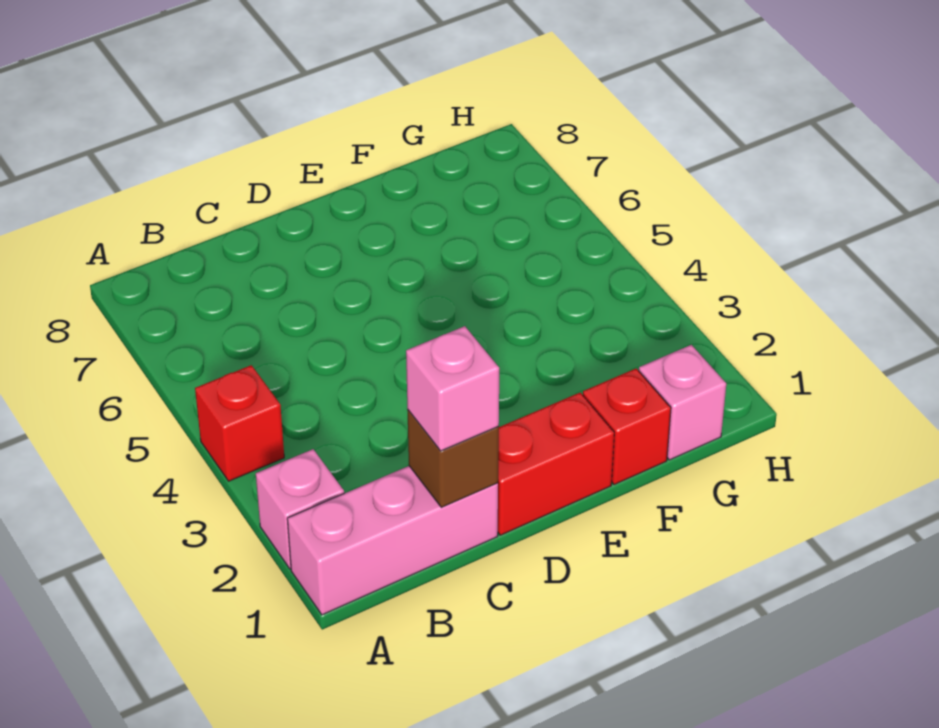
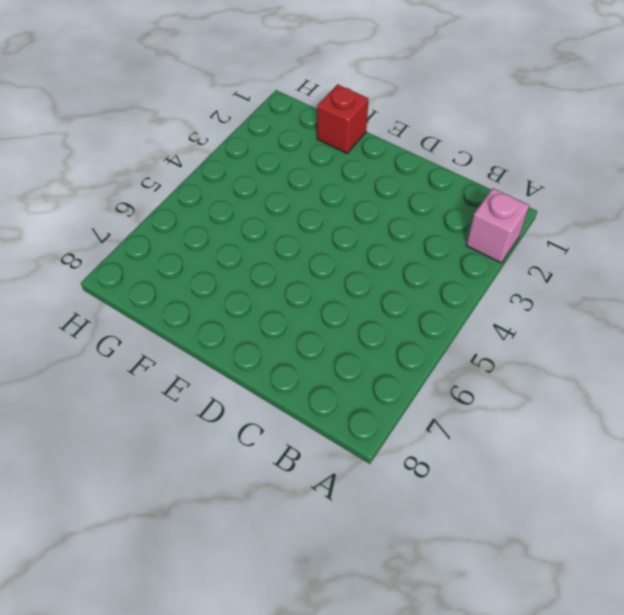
none -> pink brick A1:C1 level 1
none -> red brick A4 level 1

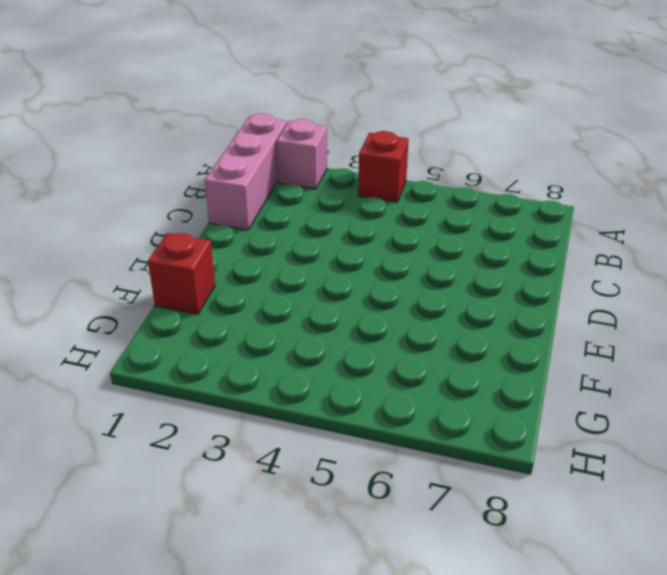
none -> red brick D1:E1 level 1
none -> pink brick G1 level 1

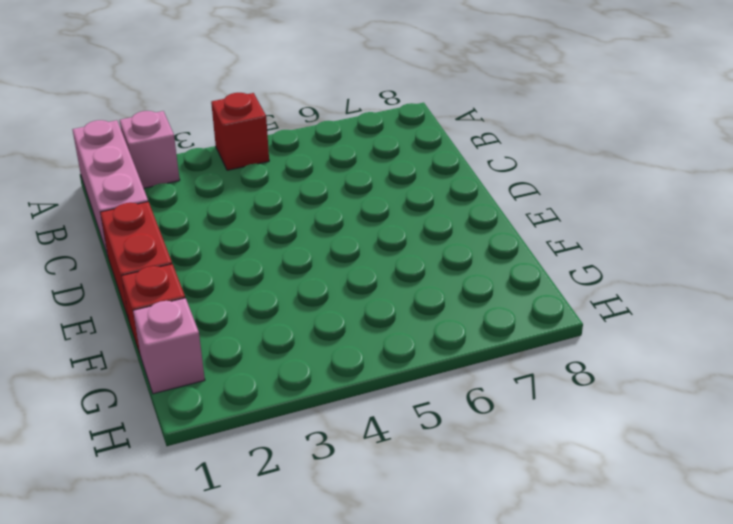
none -> brown brick C1 level 2
none -> pink brick C1 level 3

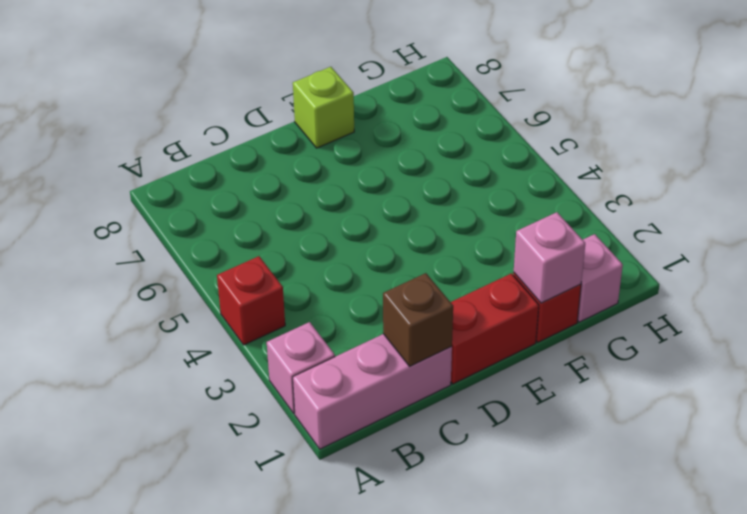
lime brick E8 level 1 -> none
pink brick F1 level 2 -> pink brick C1 level 3

